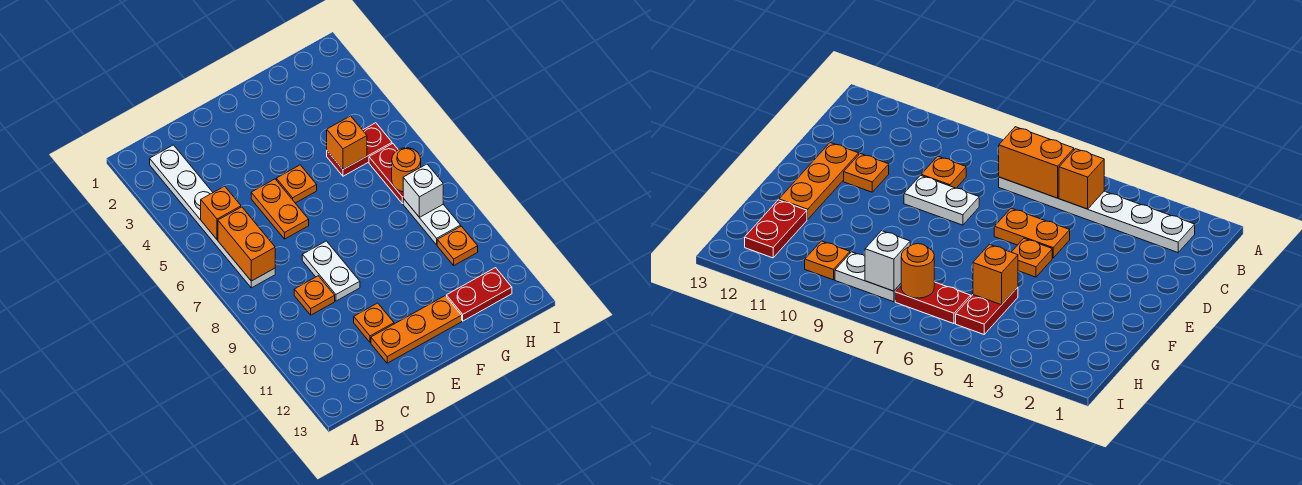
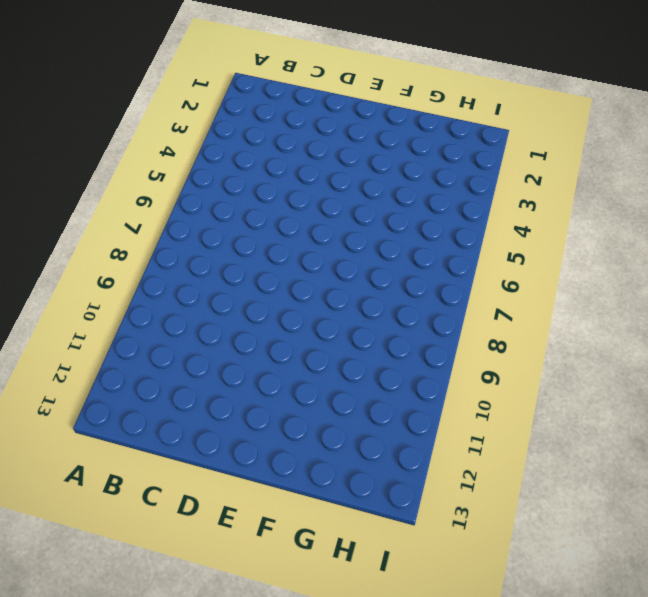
none -> white plate B2:B7 level 1
none -> orange plate C9 level 1
none -> orange plate D5:D6 level 1

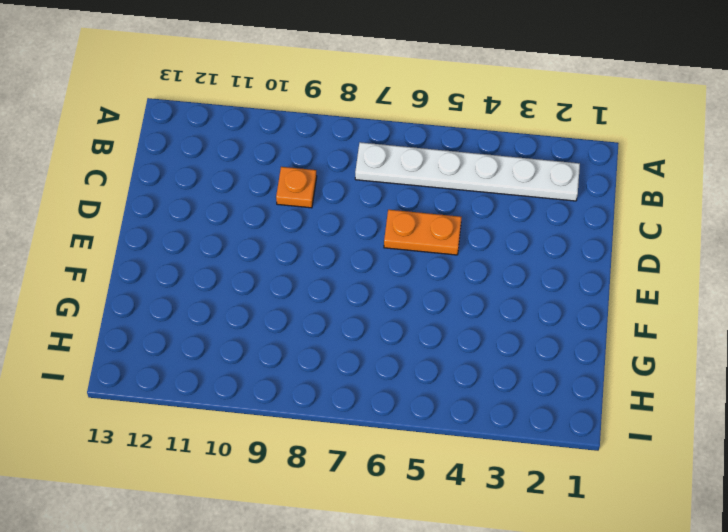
none -> white plate D8:D9 level 1
none -> orange plate D11 level 1
none -> orange plate D12:F12 level 1

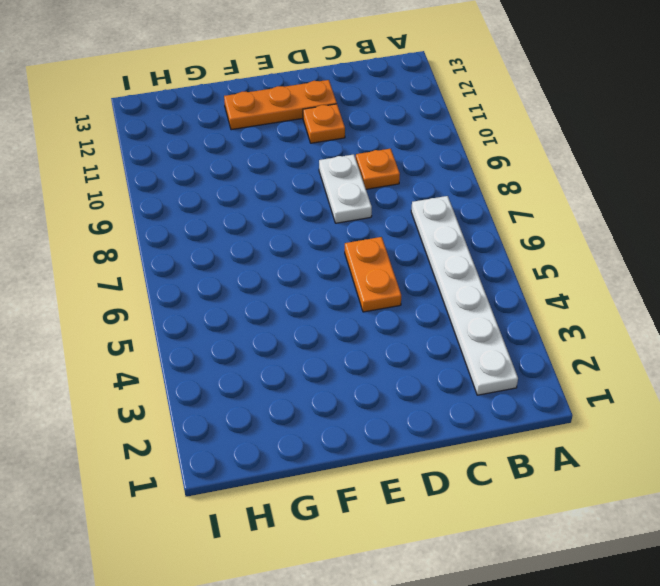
none -> orange plate E5 level 1
none -> red plate G5:H5 level 1
none -> red plate G12:H12 level 1

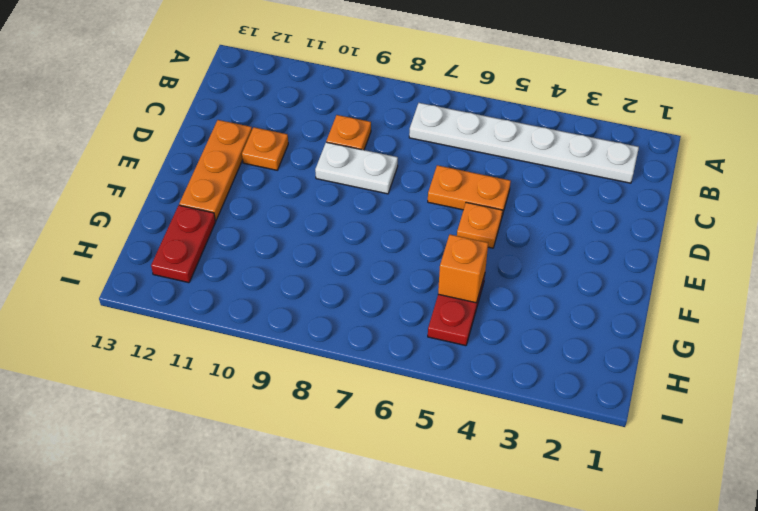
none -> red plate H6:H7 level 1
none -> white plate H8:H9 level 1
none -> orange plate H10 level 1

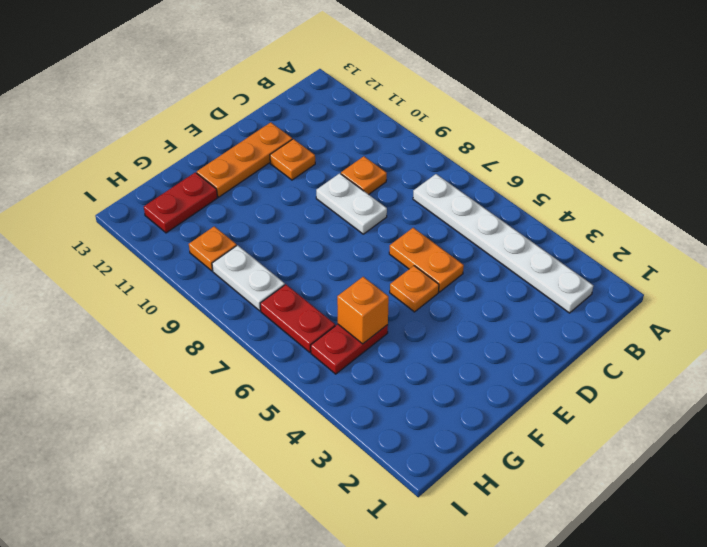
none -> orange brick B5 level 2
none -> orange brick B6:B7 level 2
none -> orange round brick H7 level 2

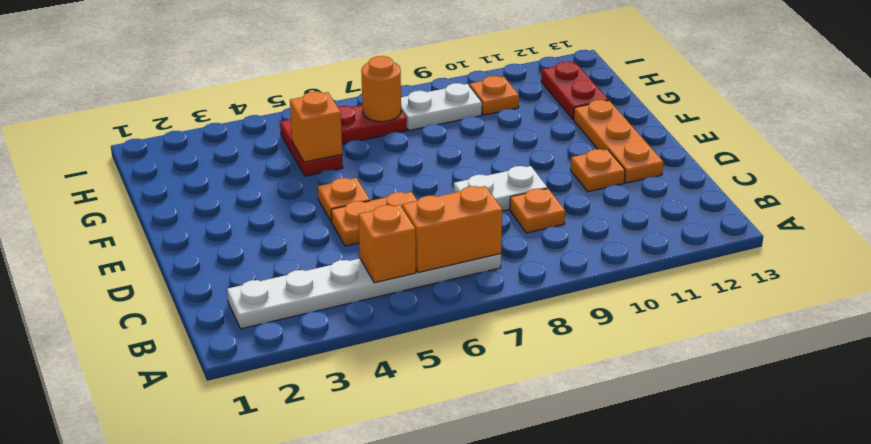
none -> white brick H8 level 2

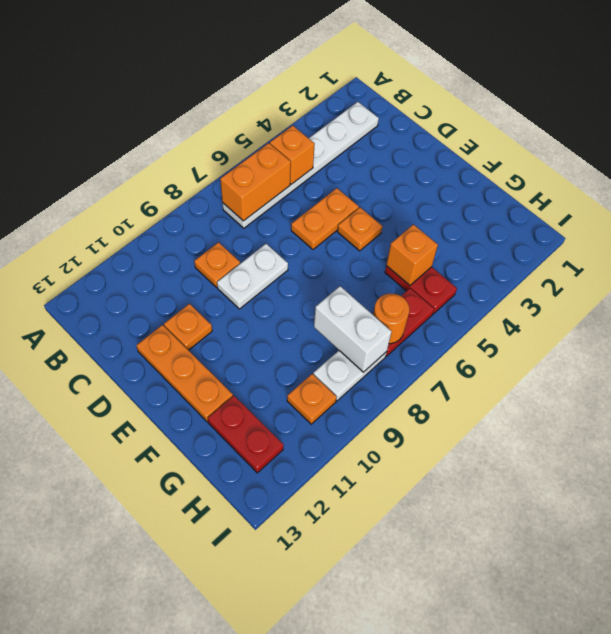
white brick G8:H8 level 2 -> white brick H8 level 2

